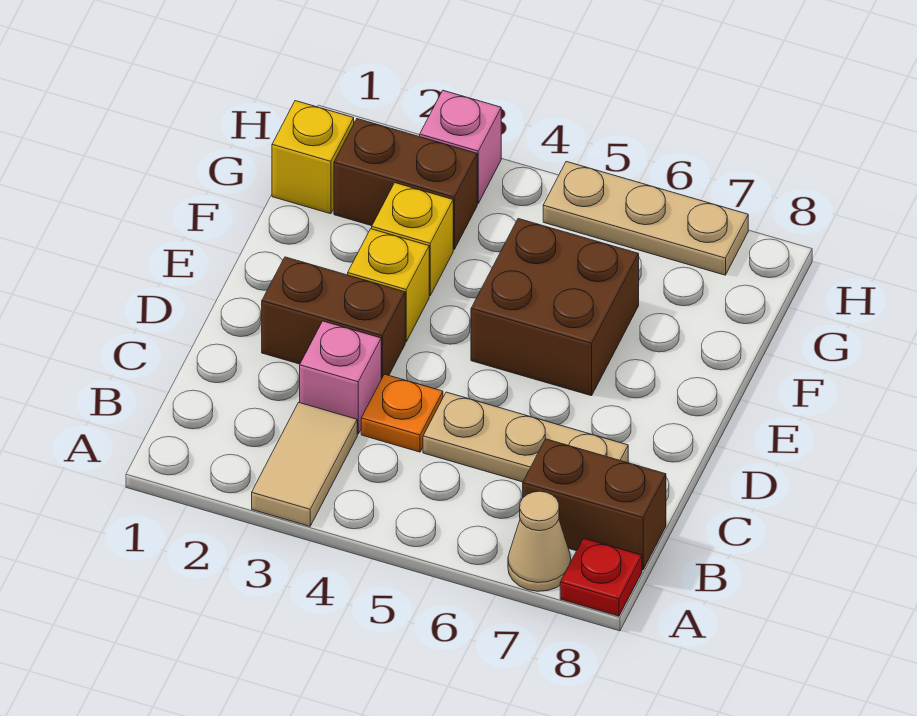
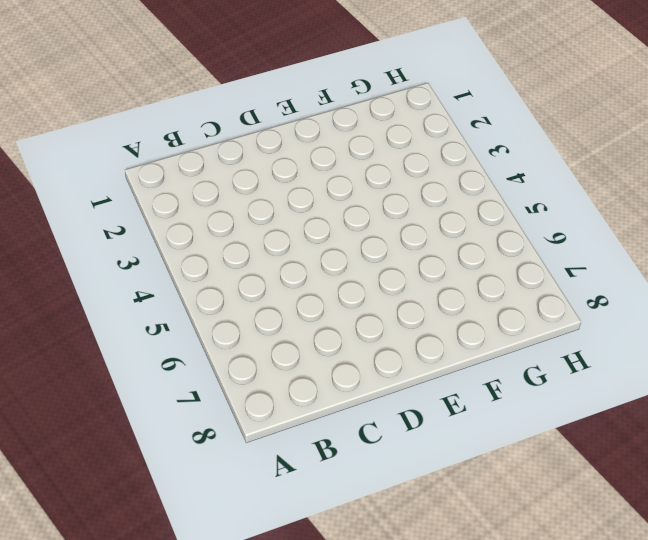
none -> tan tile A3:B3 level 1
none -> tan cone A7 level 1
none -> red plate A8 level 1

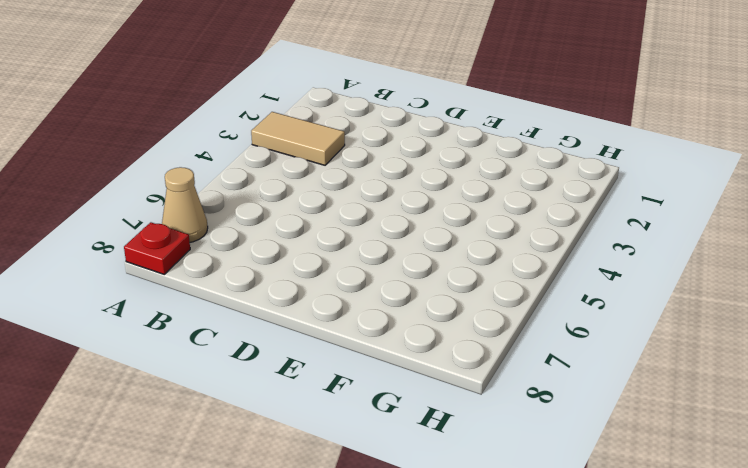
none -> brown brick B7:B8 level 1
none -> pink brick C3 level 1
none -> orange plate C4 level 1

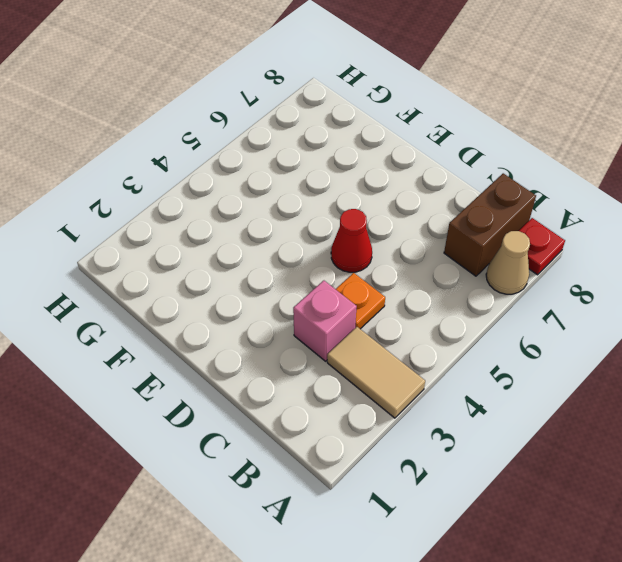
red cone D5 level 1 -> none
none -> tan plate C5:C7 level 1
none -> brown brick D2:D3 level 1
none -> yellow brick E3 level 1

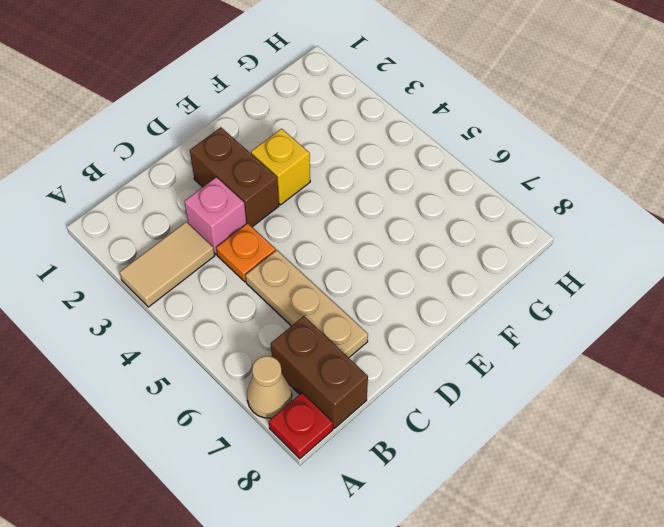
none -> brown brick E5:F6 level 1
none -> yellow brick F3 level 1
none -> yellow brick G1 level 1

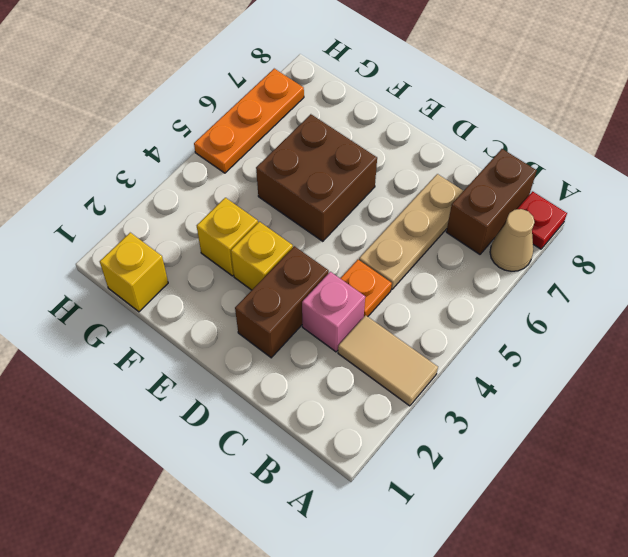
orange plate H5:H7 level 1 -> tan plate H5:H7 level 1
none -> brown brick G2:G3 level 1
none -> pink brick H3 level 1

